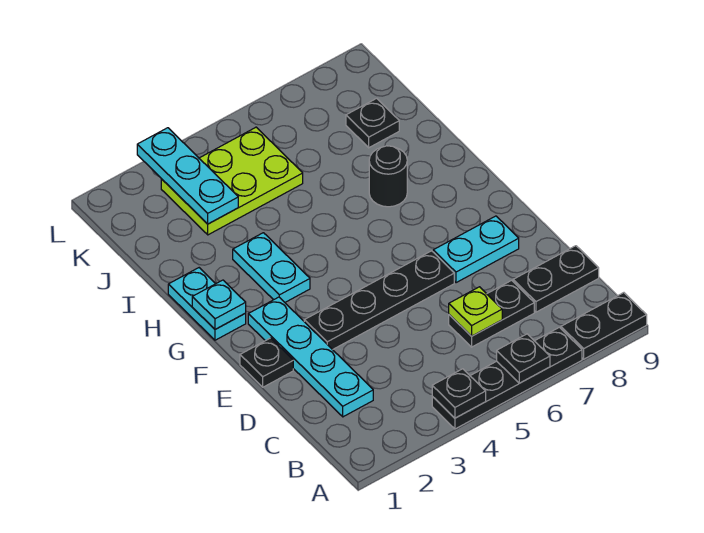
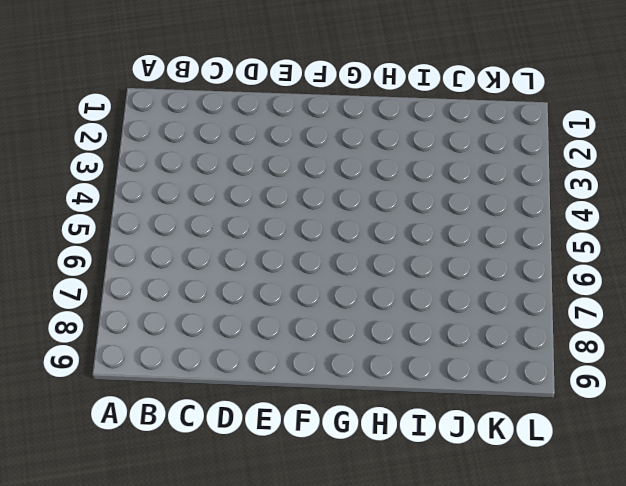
none -> black plate A4:A7 level 1
none -> black plate A8:A9 level 1
none -> cyan plate C2:F2 level 1

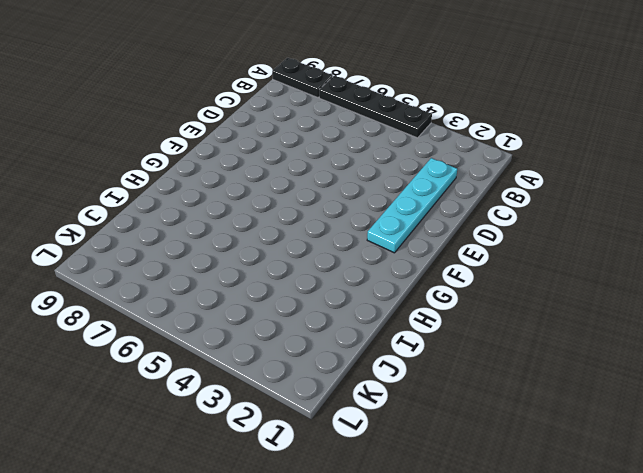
none -> black plate C6:C7 level 1
none -> black plate C8:C9 level 1
none -> black plate E1 level 1

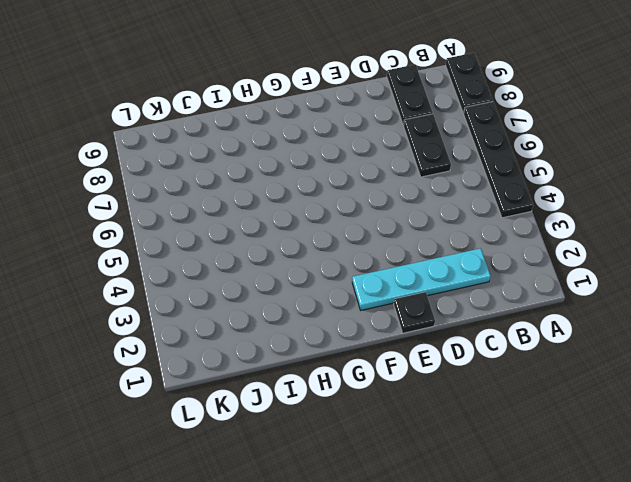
none -> black plate E3:E6 level 1
none -> cyan plate E7:E8 level 1
none -> cyan plate G1:H1 level 1

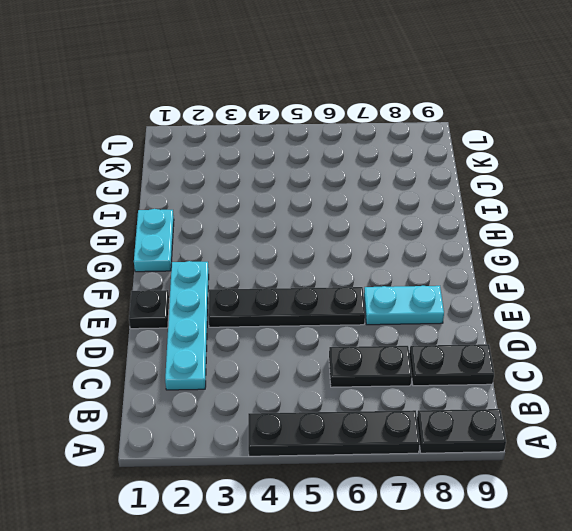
none -> cyan plate G3:H3 level 1
none -> black round brick H7 level 1
none -> lime plate J3:K5 level 1

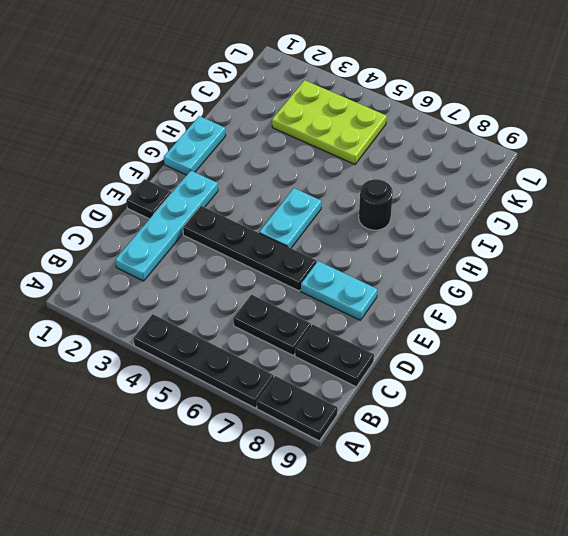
cyan plate F5:G5 level 1 -> cyan plate G3:H3 level 1
none -> black plate J8 level 1
none -> black plate A4 level 2
none -> black plate A6 level 2

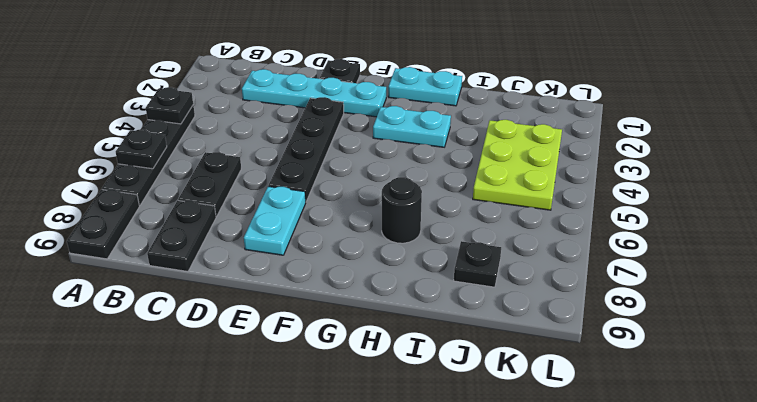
none -> lime plate C6 level 2
none -> cyan plate G1 level 2
none -> cyan plate J3:L3 level 2

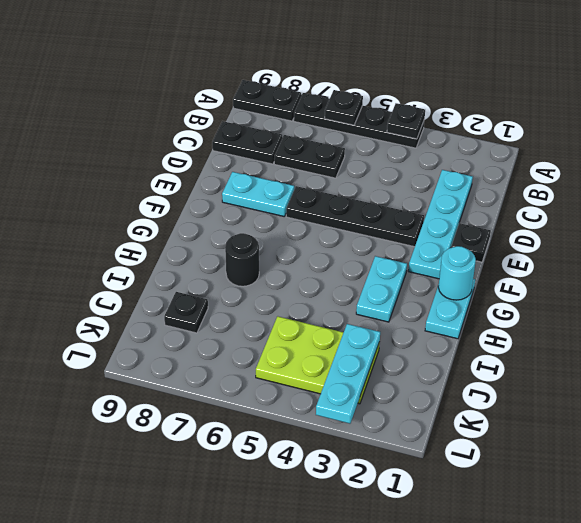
cyan round brick G1 level 2 -> cyan plate G1 level 2
none -> lime plate C6 level 2

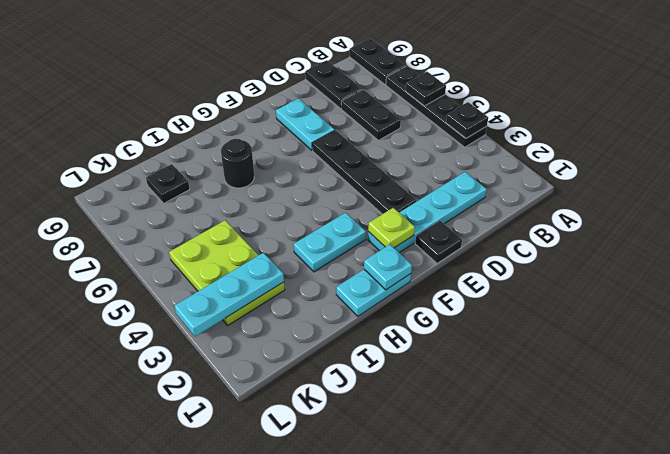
lime plate F2 level 2 -> lime plate C6 level 2

